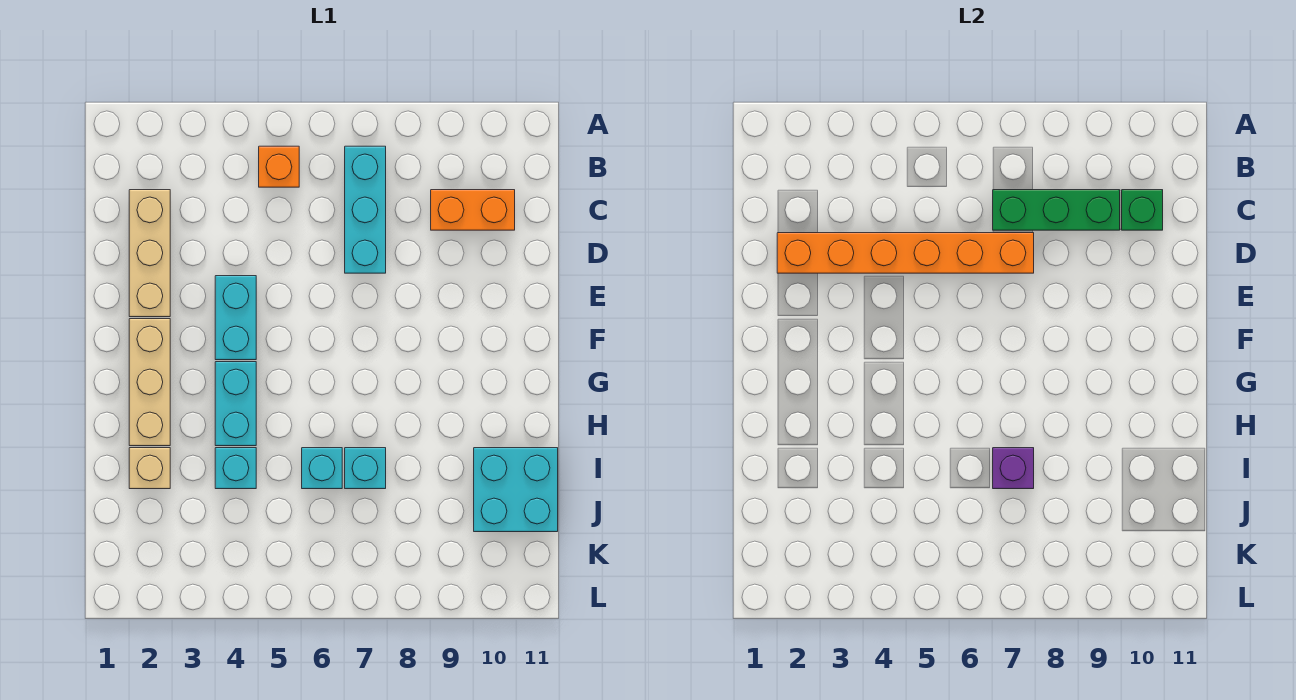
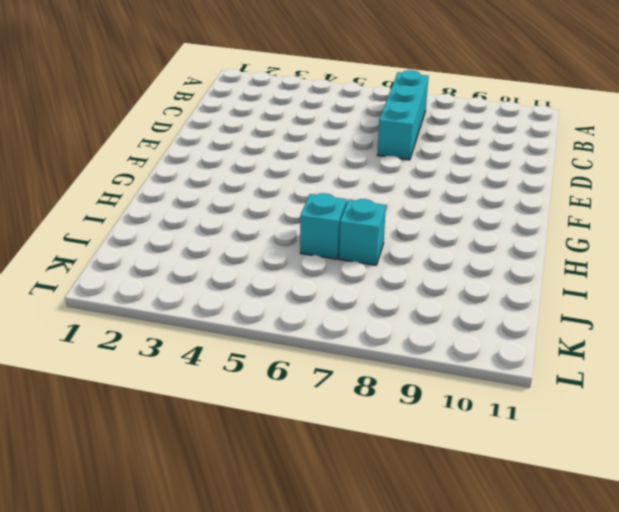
none -> orange brick B5 level 1
none -> tan brick C2:E2 level 1
none -> orange brick C9:C10 level 1

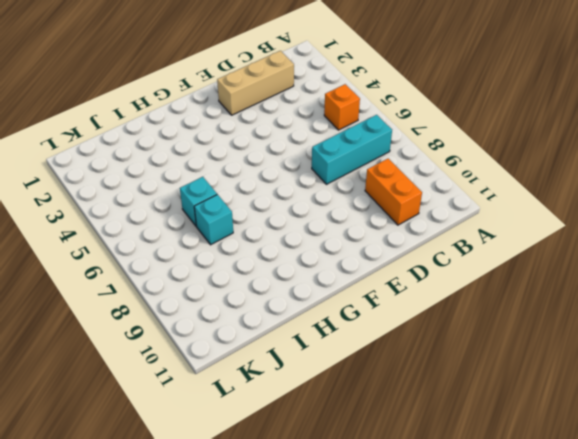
none -> cyan brick E4:F4 level 1
none -> tan brick F2:H2 level 1
none -> cyan brick G4:H4 level 1

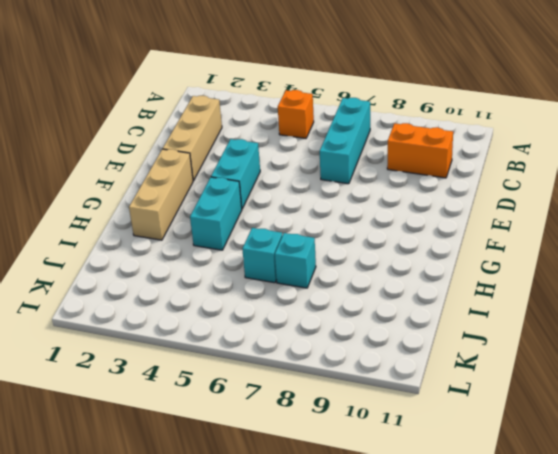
none -> tan brick I2 level 1
none -> cyan brick I4 level 1
none -> cyan brick I10:J11 level 1

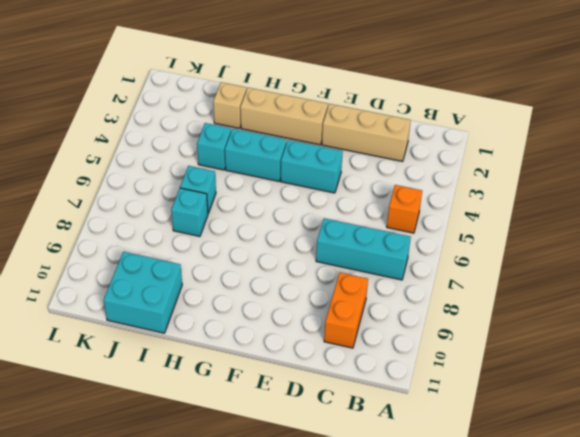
none -> green brick C7:C9 level 2
none -> green brick C10 level 2
none -> orange brick D2:D7 level 2

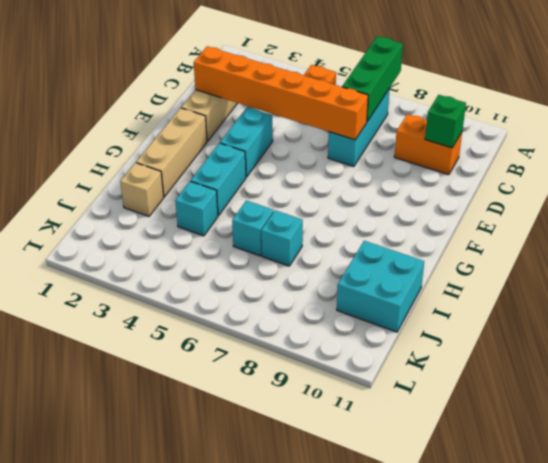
green brick A7:C7 level 2 -> green brick C7:C9 level 2
none -> purple brick I7 level 2

